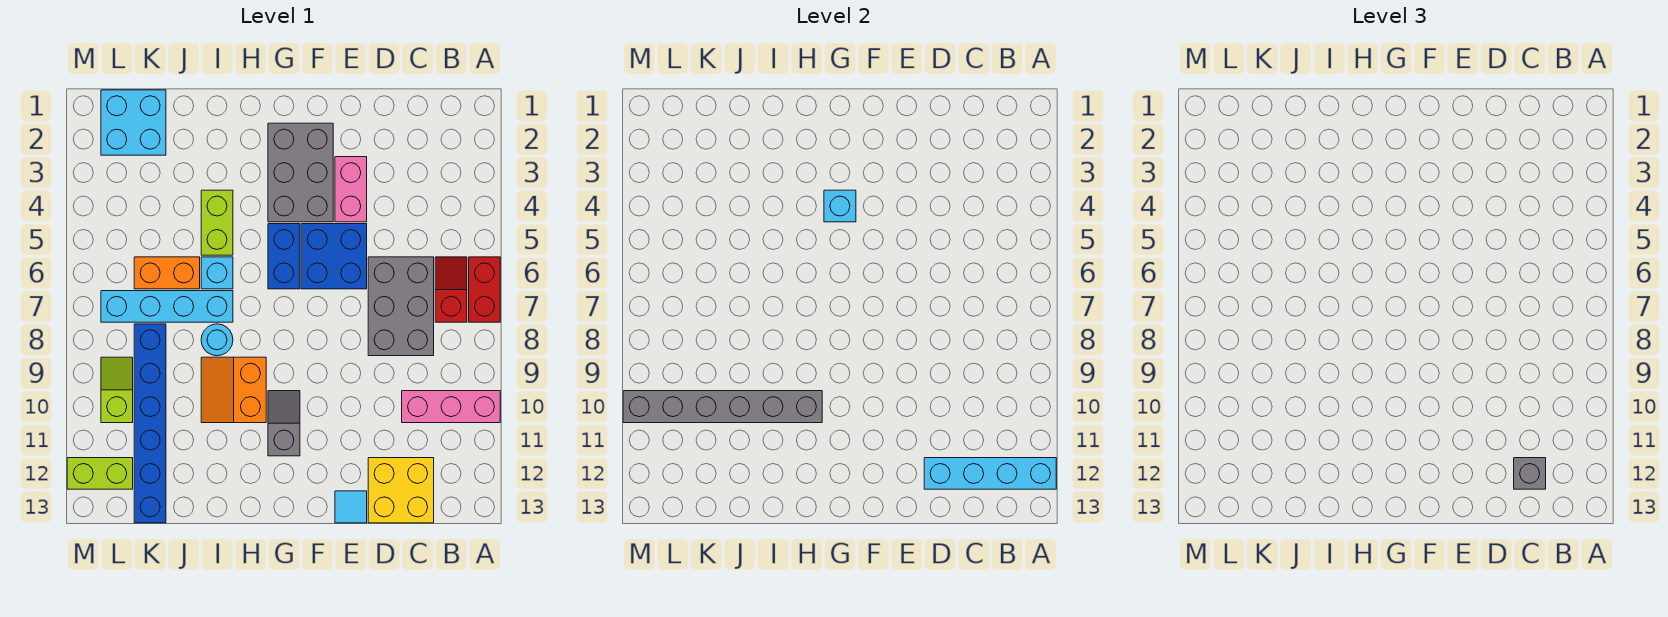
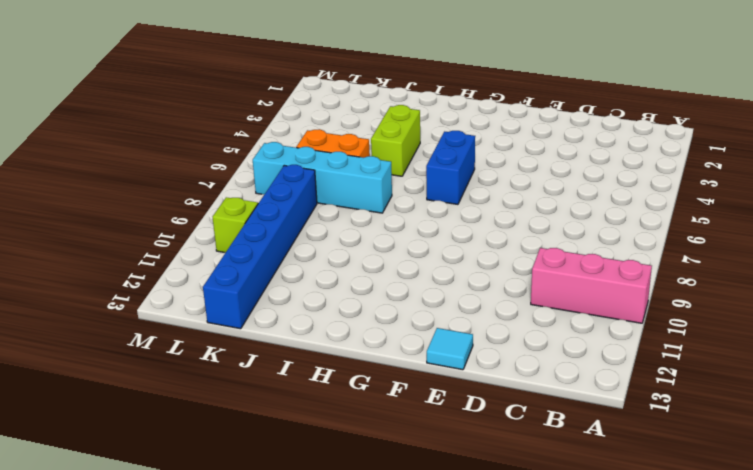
none -> red brick A6:A7 level 1
none -> red slope B6:B7 level 1 top 7
none -> grey brick C6:D8 level 1

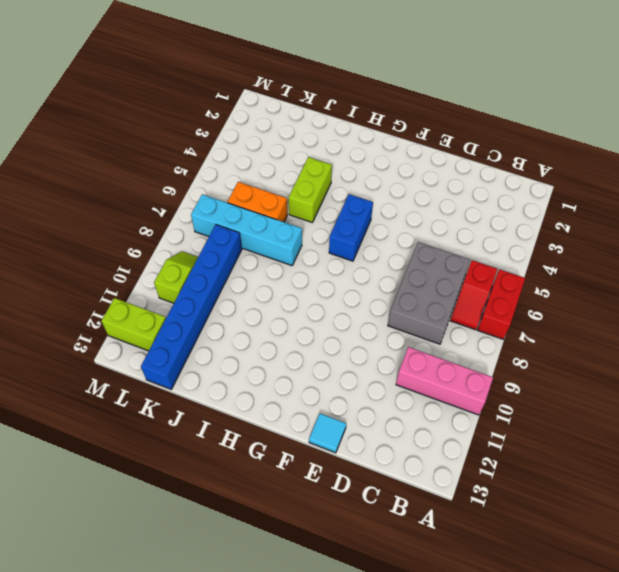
red slope B6:B7 level 1 top 6 -> red slope B6:B7 level 1 top 7
none -> yellow brick C12:D13 level 1
none -> pink brick E3:E4 level 1
none -> blue brick E5:F6 level 1

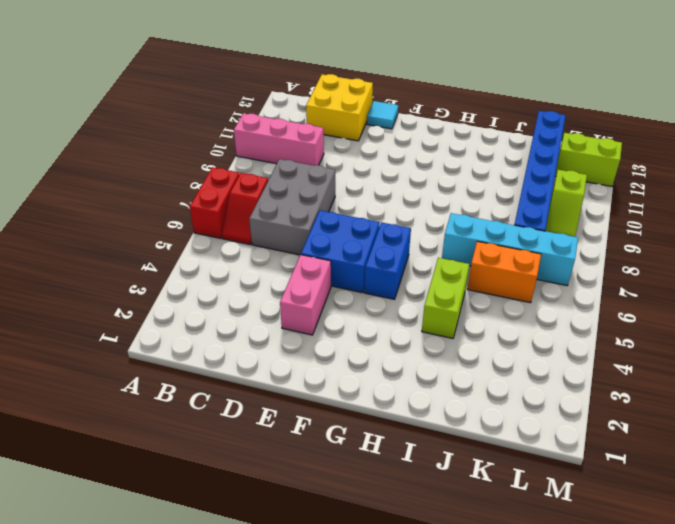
none -> grey brick F2:G4 level 1
none -> grey slope G10:G11 level 1 top 11
none -> orange slope H9:I10 level 1 top H

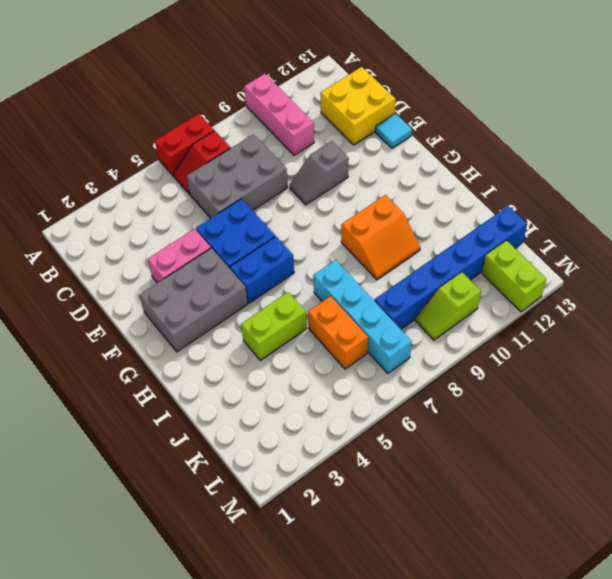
grey slope E9:E10 level 1 top 10 -> grey slope G10:G11 level 1 top 11
none -> cyan brick I6 level 1
none -> cyan round brick I8 level 1
none -> cyan brick K1:L2 level 1

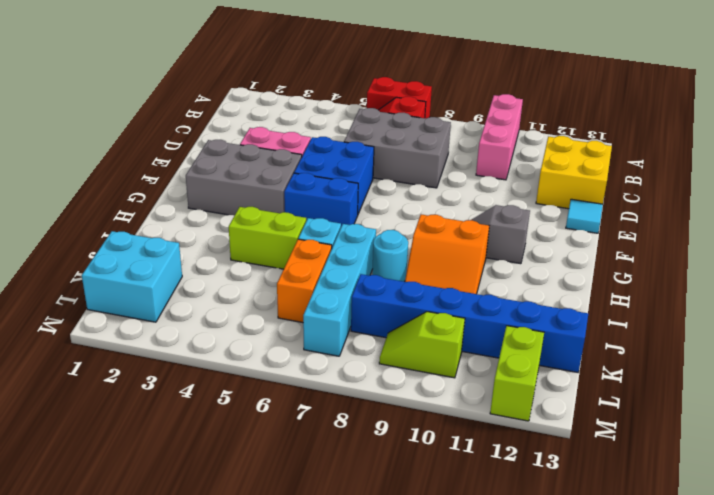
none -> cyan brick A12:D12 level 2
none -> cyan brick G4 level 2
none -> grey brick H10:M10 level 2

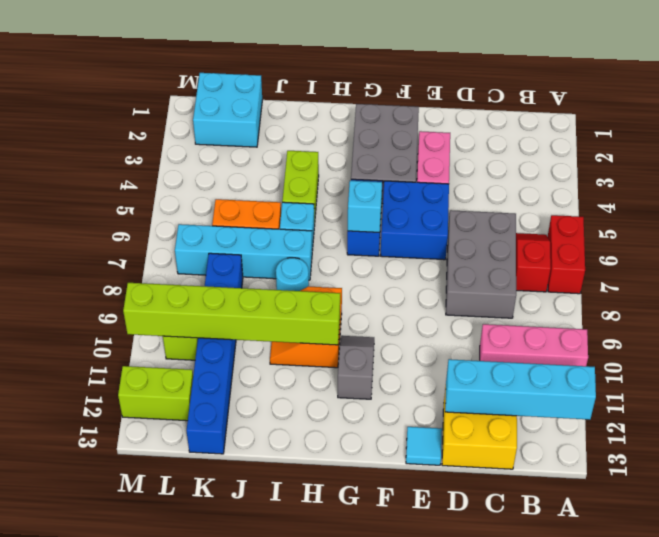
cyan brick G6 level 2 -> cyan brick G4 level 2
lime brick H10:M10 level 2 -> grey brick H10:M10 level 2
none -> grey brick C12 level 3

